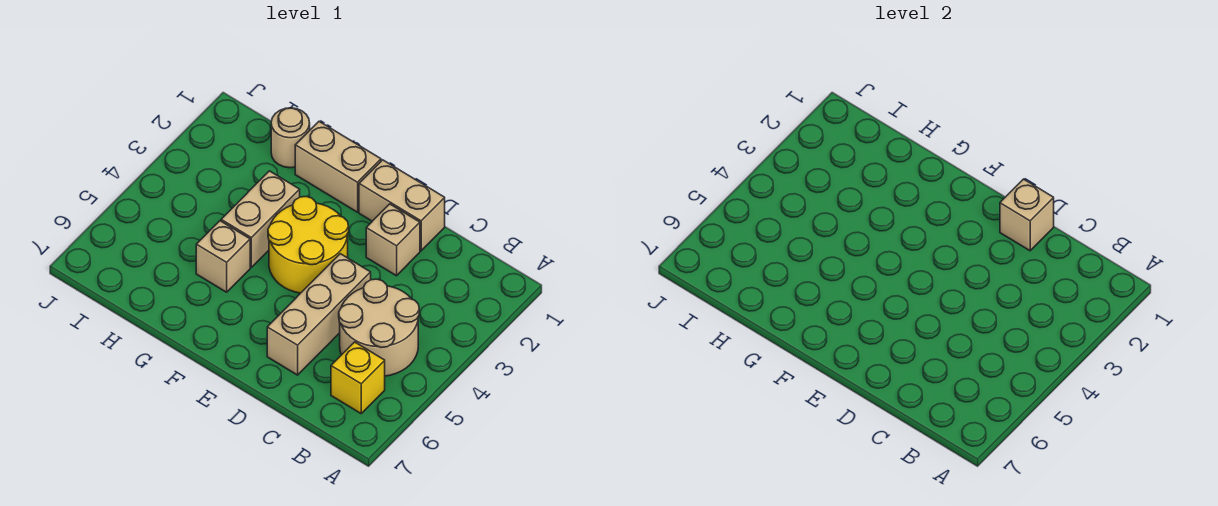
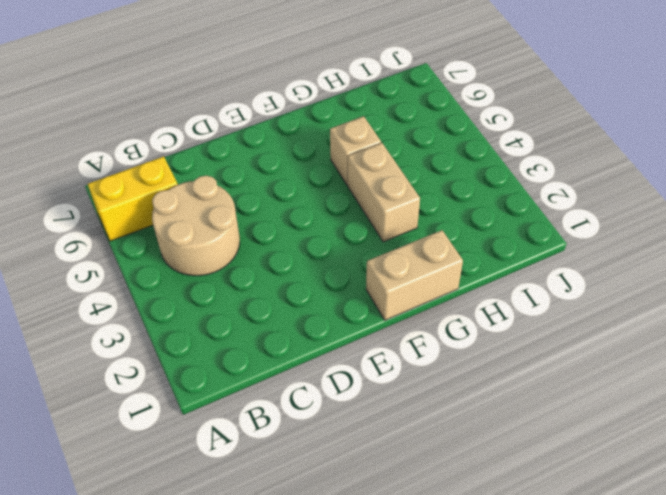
yellow brick A6:B6 level 1 -> yellow brick B6 level 1
none -> tan brick D1:E1 level 1
none -> tan brick D2 level 1

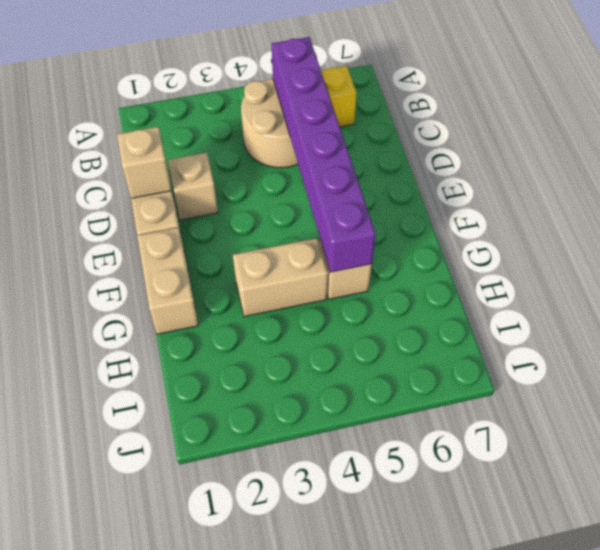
purple brick B5:G5 level 2 -> none
none -> tan brick D4:D6 level 1
none -> yellow round brick E3:F4 level 1

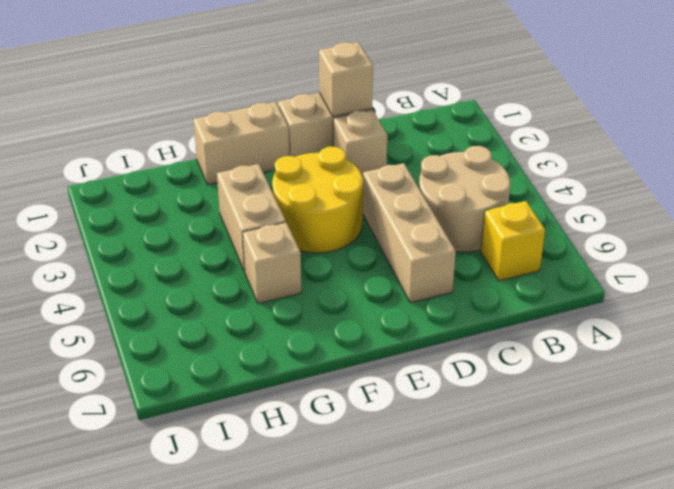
none -> tan round brick H1 level 1

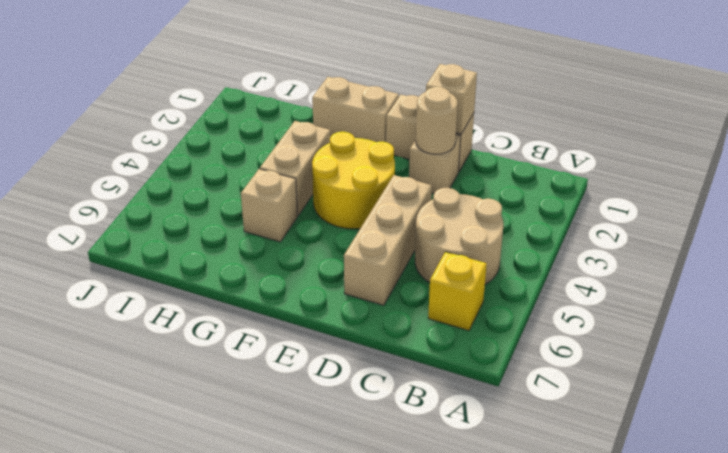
tan round brick D2 level 2 -> tan round brick H1 level 1

